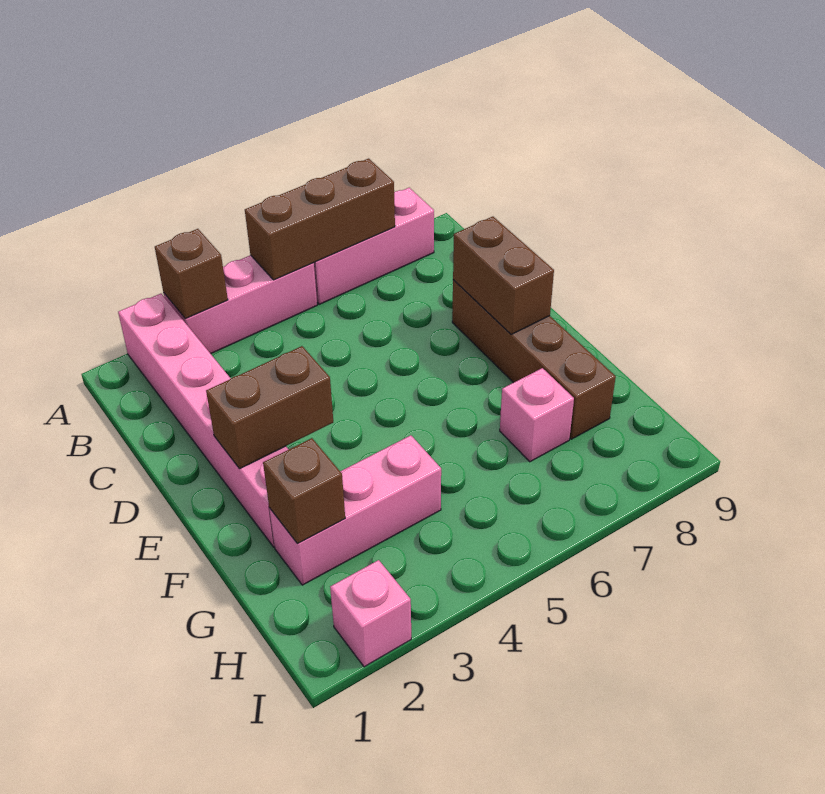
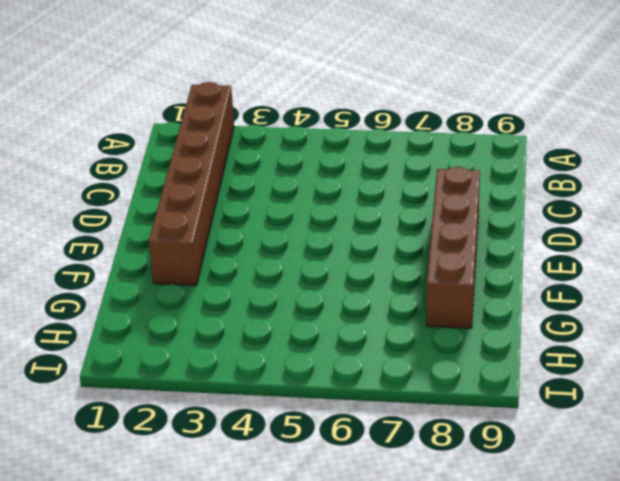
brown brick A2:F2 level 1 -> pink brick A2:F2 level 1
none -> pink brick A3:A5 level 1
none -> pink brick A6:A8 level 1
none -> pink brick G2:G4 level 1

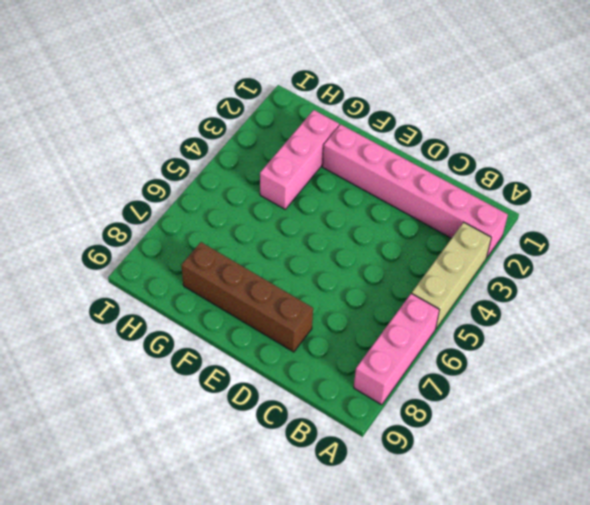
tan brick A3:A5 level 1 -> pink brick A3:A5 level 1
none -> pink brick G7 level 1
none -> pink brick I2 level 1
none -> brown brick A3 level 2

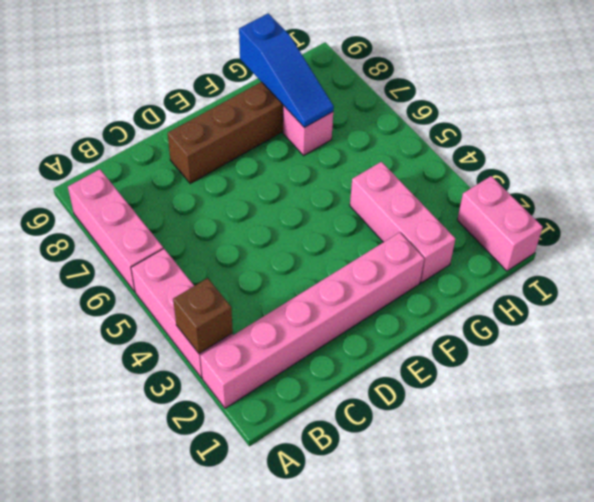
blue slope G7:G9 level 2 top 9 -> none
pink brick I1:I2 level 1 -> pink brick I2 level 1
none -> brown brick A5:A7 level 2
none -> brown brick D8:E8 level 2
none -> brown brick E2:E3 level 2

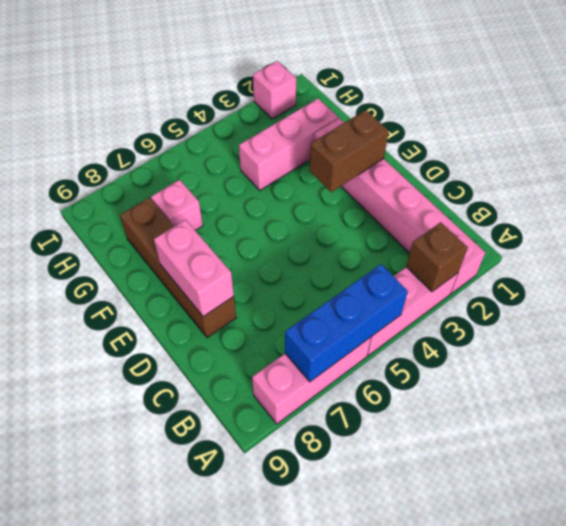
blue brick A5:A7 level 2 -> brown brick A5:A7 level 2
pink brick D8:E8 level 2 -> brown brick D8:E8 level 2
none -> brown brick G2 level 2

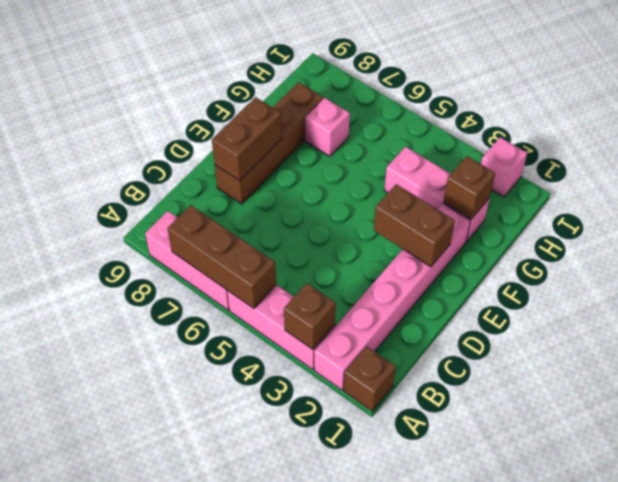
brown brick A1 level 1 -> none

